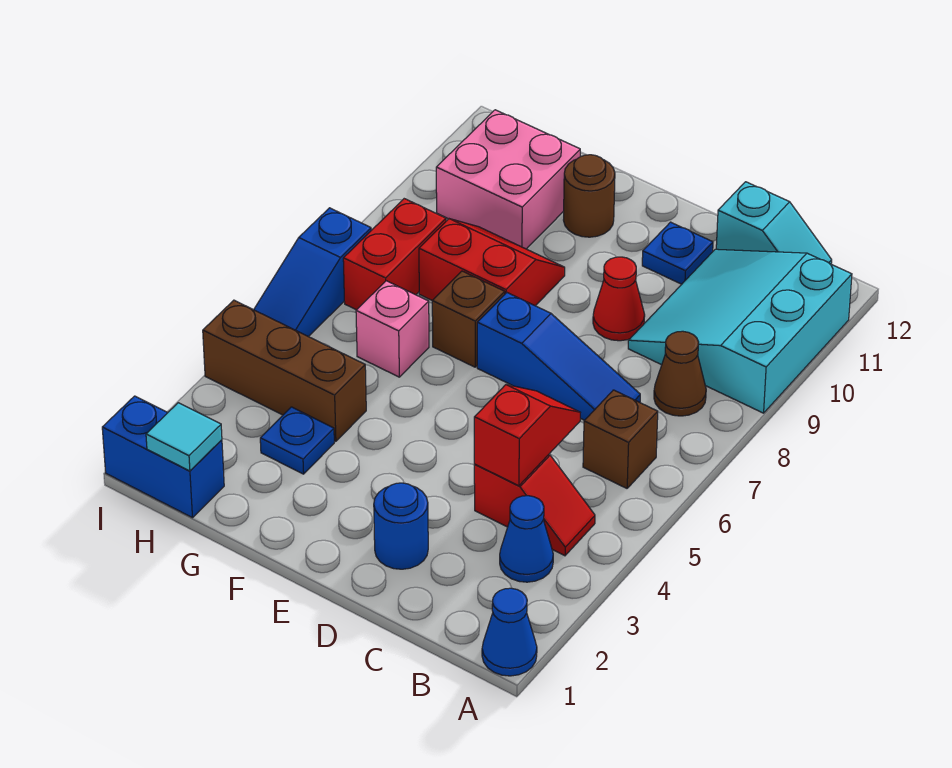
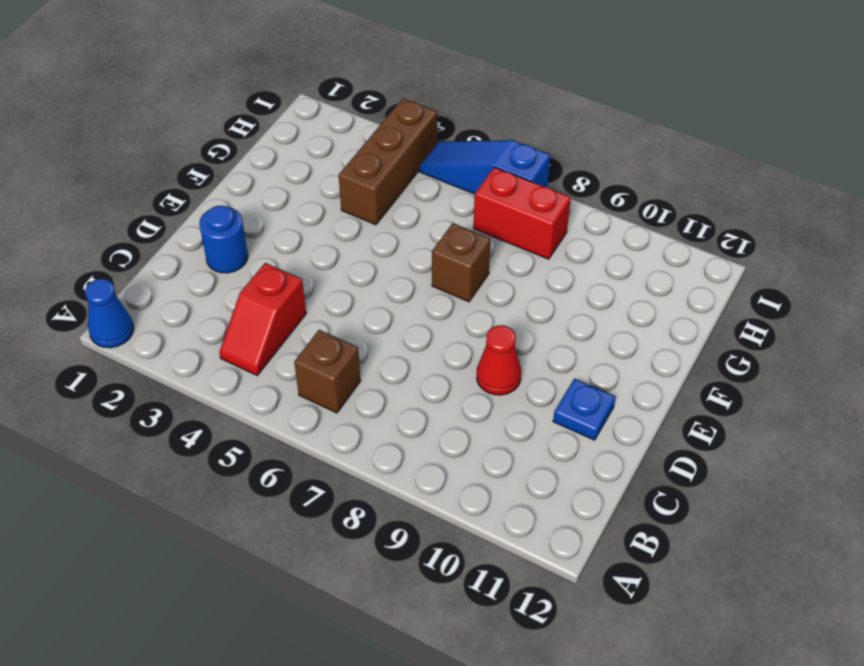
none -> cyan slope A9:C11 level 1 top A
none -> blue cone B3 level 1
none -> brown cone B8 level 1

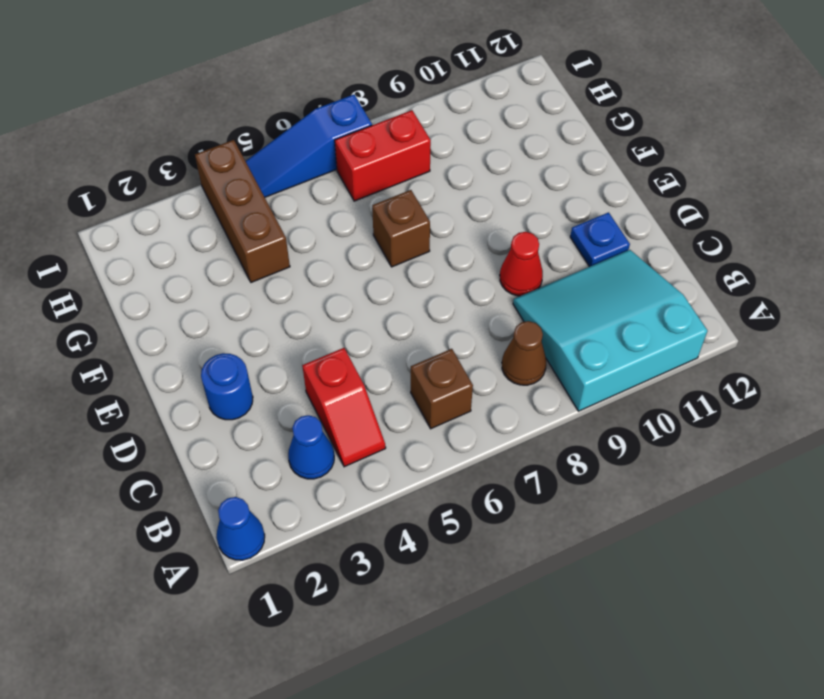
none -> cyan slope B12:C12 level 1 top C
none -> blue slope C7:E7 level 1 top E
none -> red slope F8:G9 level 1 top 8

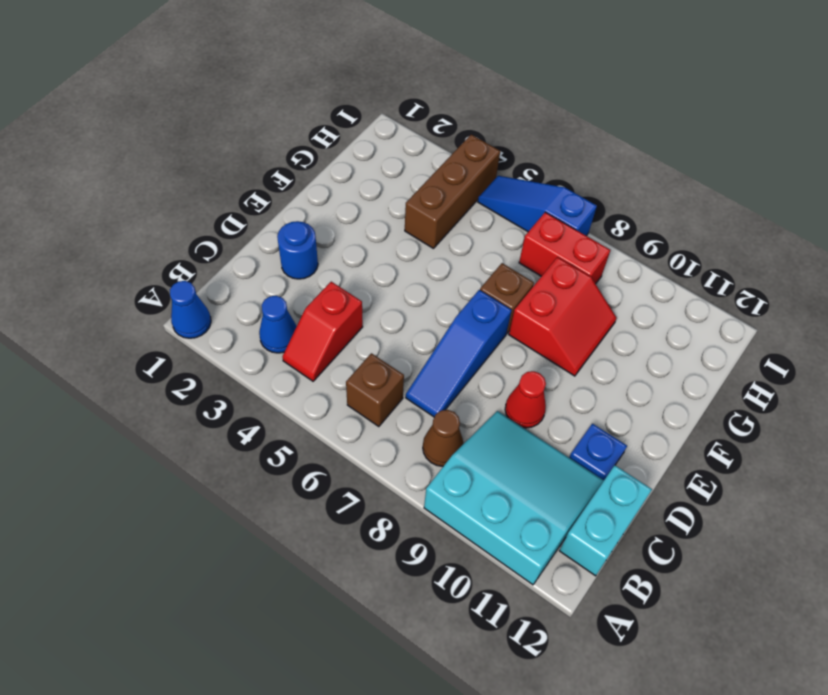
cyan brick B12:C12 level 1 -> cyan slope B12:C12 level 1 top C
none -> brown round brick F11 level 1
none -> blue plate G3 level 1
none -> pink brick G6 level 1

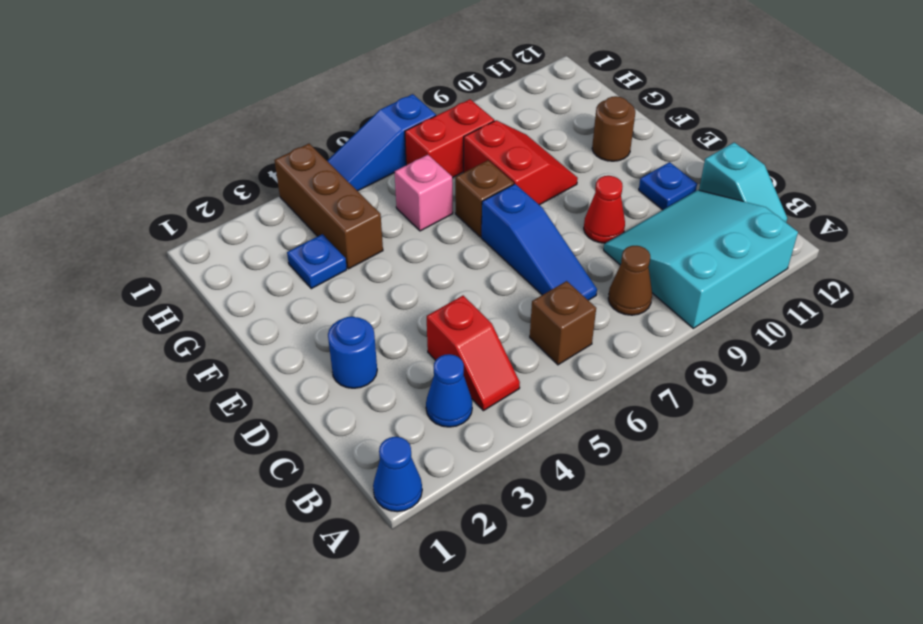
none -> pink brick G10:H11 level 1
none -> blue brick H1:I1 level 1
none -> red slope C4:C5 level 2 top 4

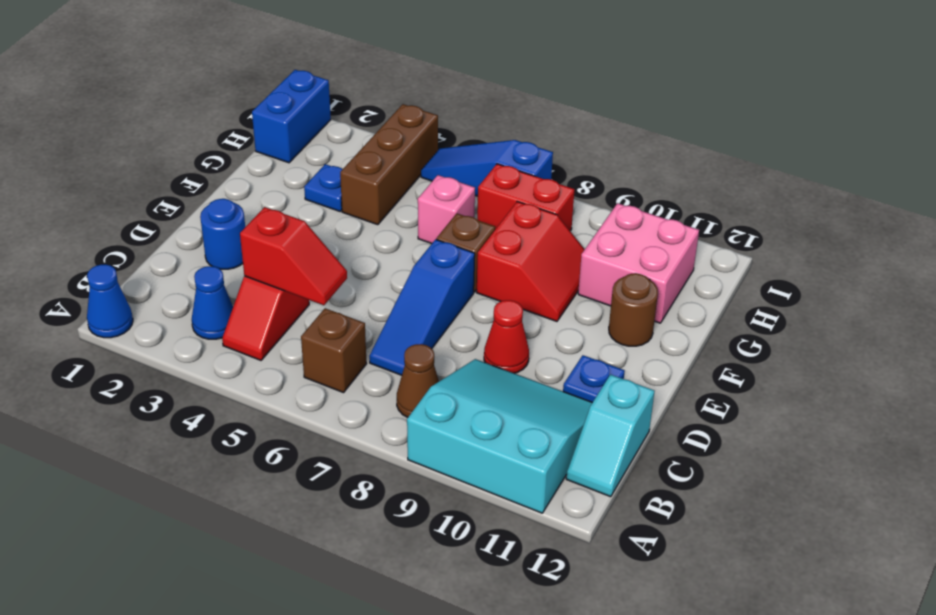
none -> cyan tile H1 level 2

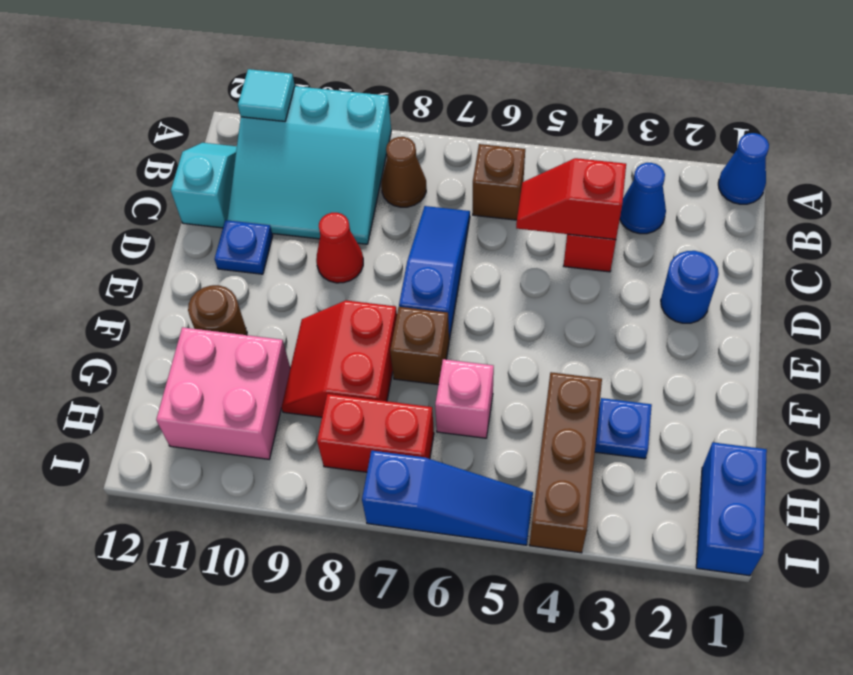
cyan tile A11 level 2 -> cyan tile H1 level 2

